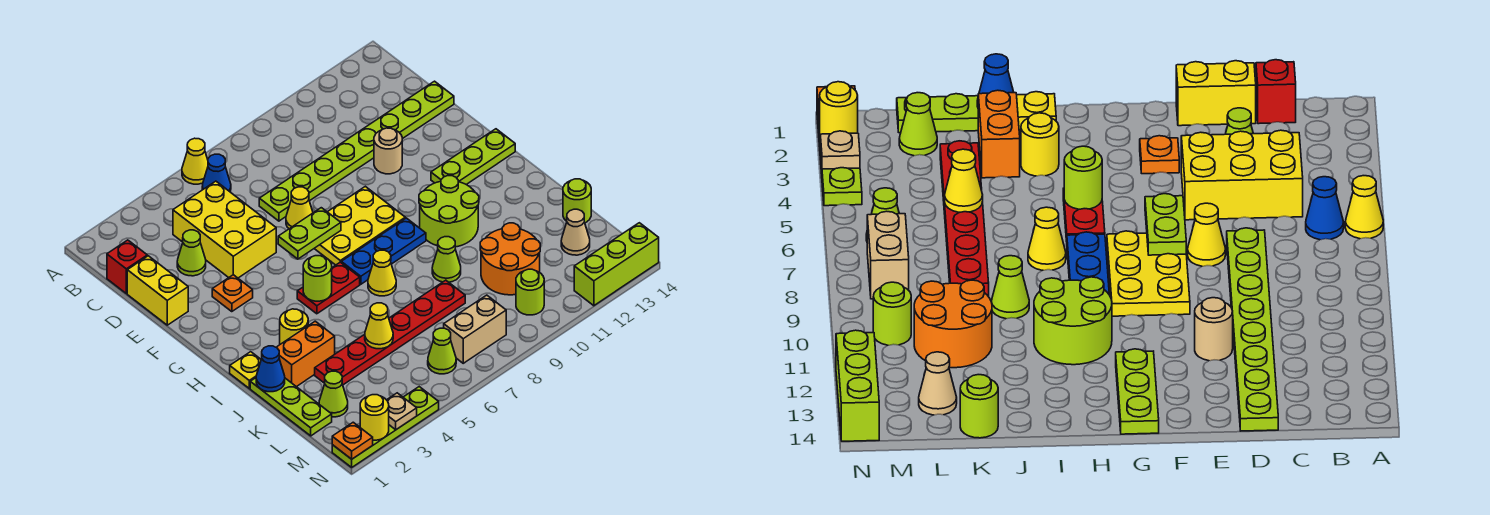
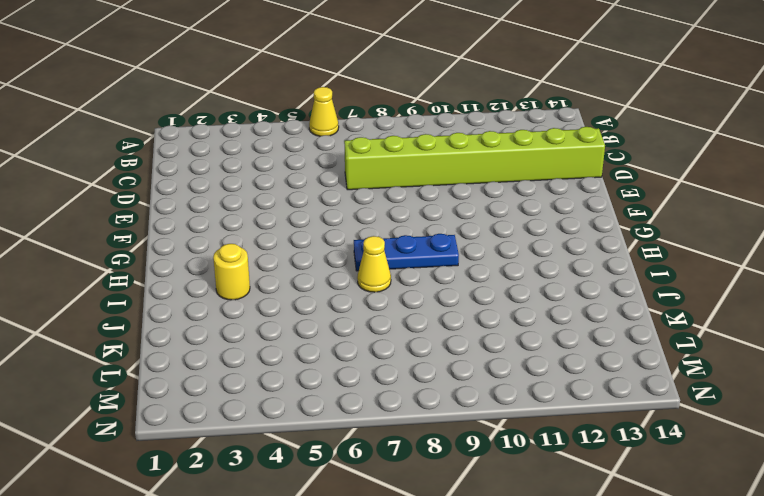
lime brick D7:D14 level 1 -> lime plate D7:D14 level 1
none -> blue cone B6 level 1
none -> red brick C1 level 1
none -> yellow brick C4:E5 level 1
none -> yellow brick D1:E1 level 1

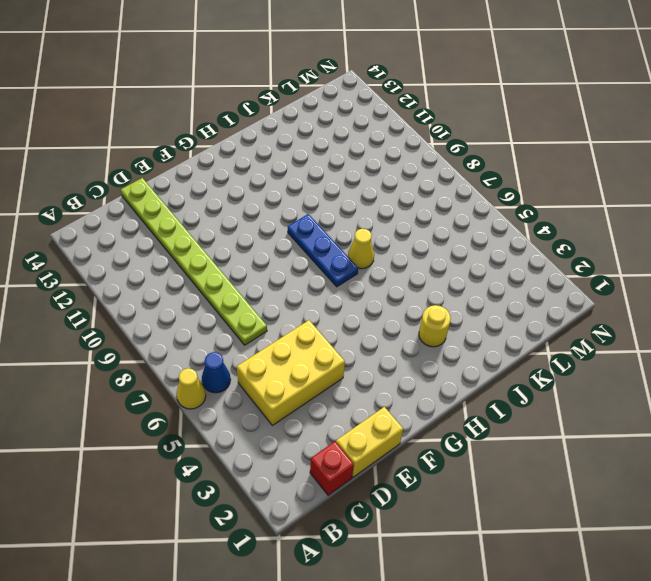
none -> lime cone D3 level 1
none -> yellow cone E7 level 1
none -> tan round brick E11 level 1
none -> orange plate F3 level 1

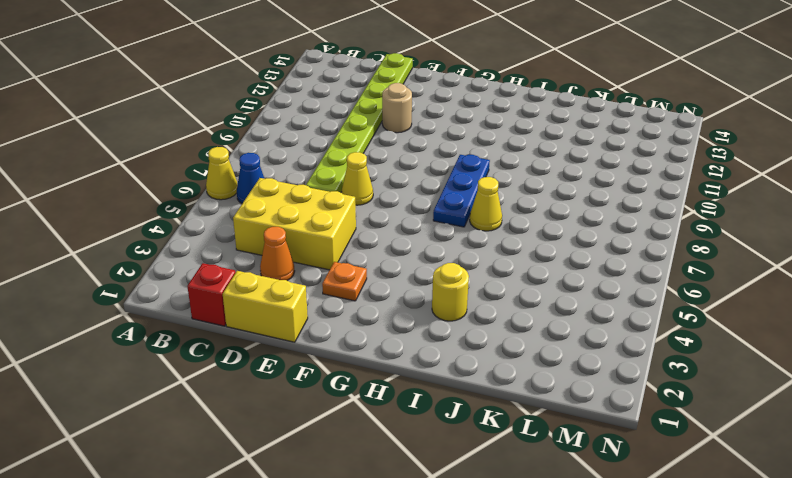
orange cone D3 level 1 -> lime cone D3 level 1
none -> yellow plate F7:G9 level 1
none -> lime plate G12:G14 level 1
none -> red plate H5:H6 level 1
none -> lime round brick H10:I11 level 1

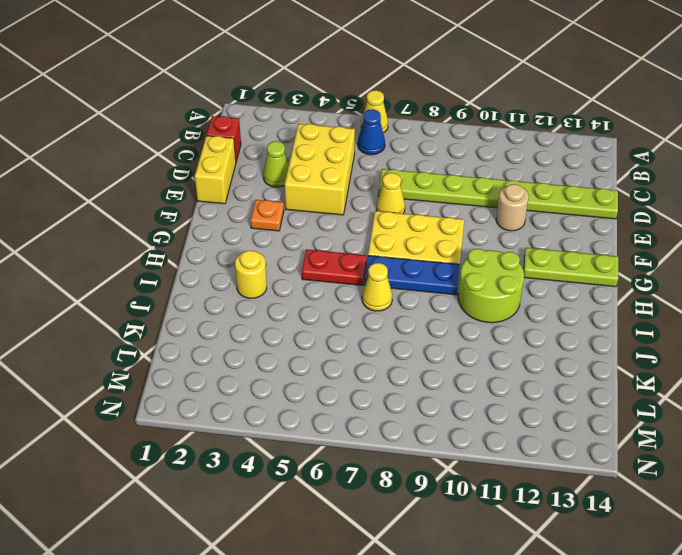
none -> yellow plate I1 level 1
none -> lime plate J1:L1 level 1
none -> orange brick J2:J3 level 1
none -> lime cone J9 level 1

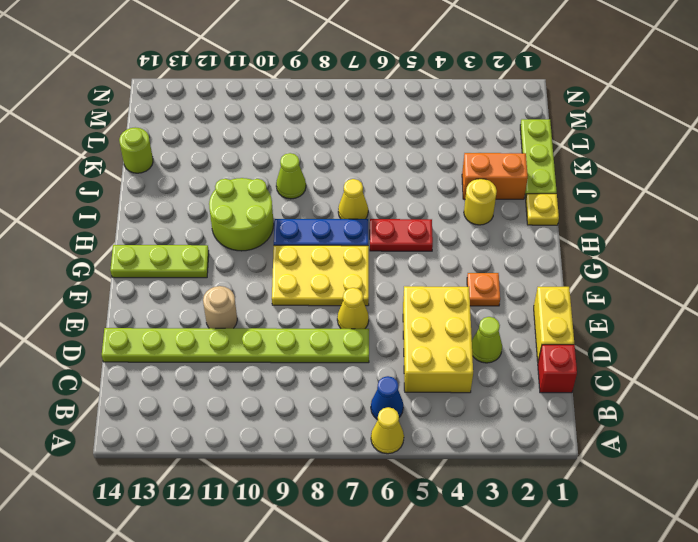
none -> red plate K3:K8 level 1
none -> orange round brick K10:L11 level 1
none -> lime cone L2 level 1
none -> tan cone L13 level 1

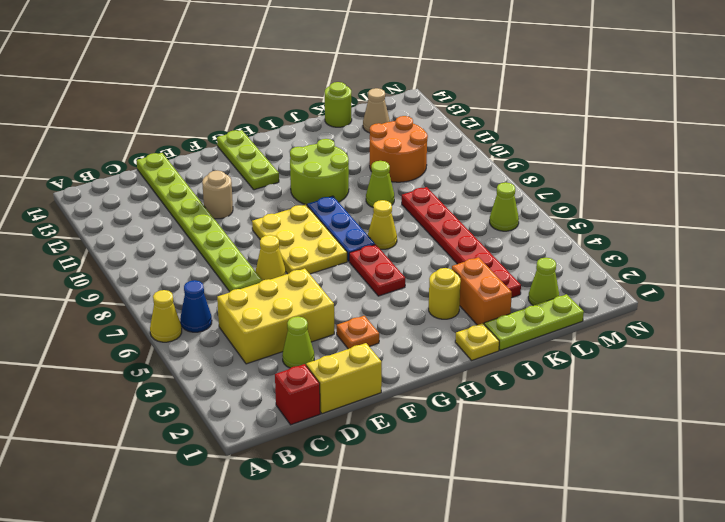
none -> tan brick M7:M8 level 1
none -> lime round brick M10 level 1
none -> lime plate N1:N4 level 1
none -> lime brick N12:N14 level 1

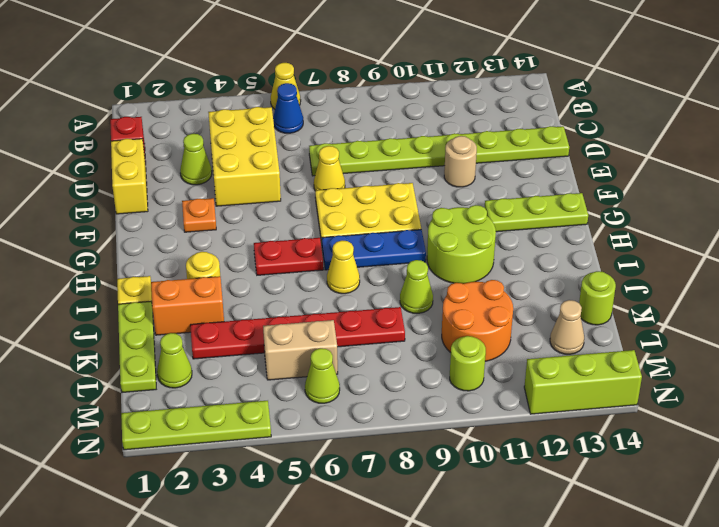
tan brick L5:L6 level 1 -> tan brick M7:M8 level 1
none -> lime plate F6:F7 level 2
none -> lime round brick H5 level 2
none -> blue cone J1 level 2
none -> yellow cone K5 level 2

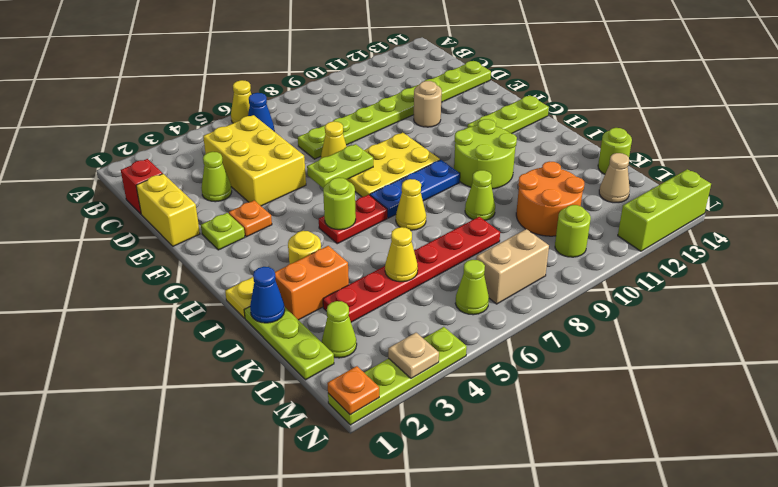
lime plate F2 level 1 -> none
none -> yellow round brick N2 level 2

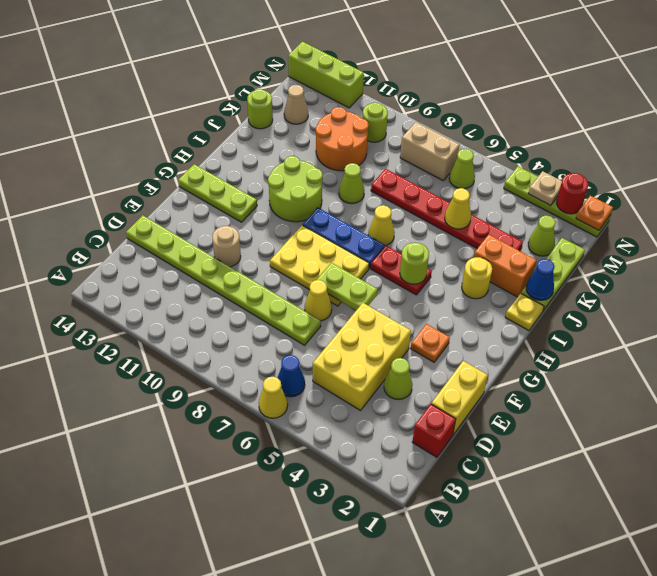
red round brick N2 level 2 -> yellow round brick N2 level 2

